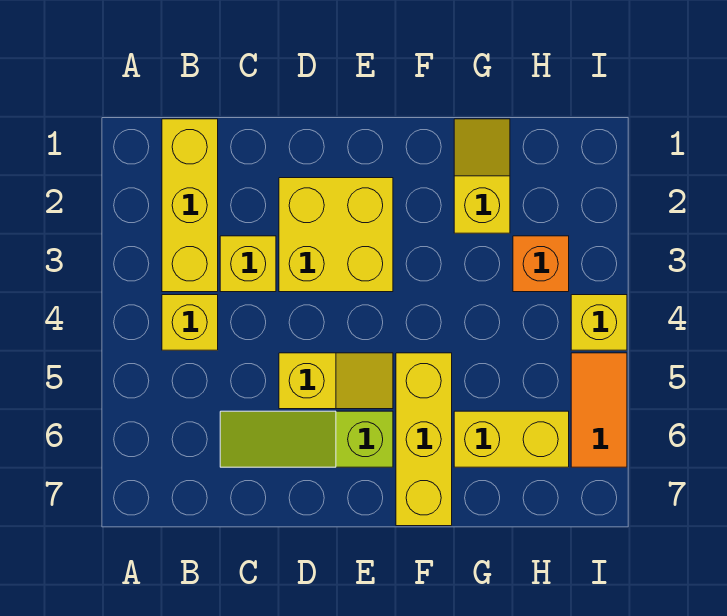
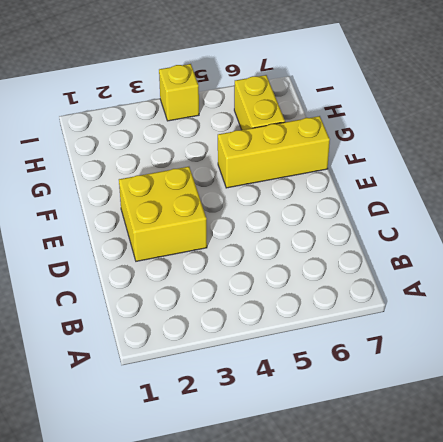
none -> yellow brick B1:B3 level 1
none -> yellow brick B4 level 1
none -> yellow brick C3 level 1

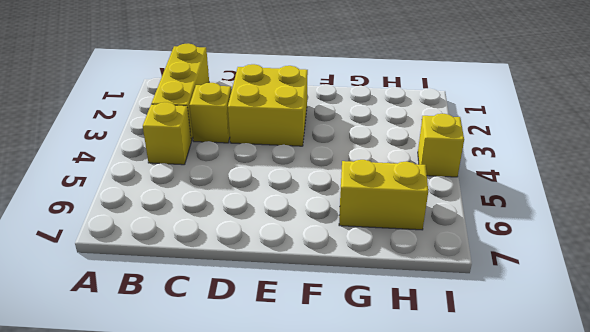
none -> lime slope C6:E6 level 1 top E
none -> yellow slope D5:E5 level 1 top D
none -> yellow brick F5:F7 level 1

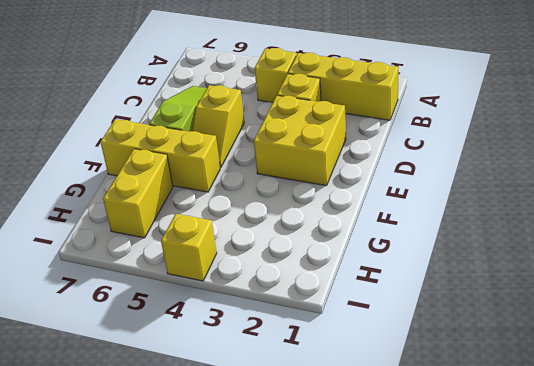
none -> yellow slope G1:G2 level 1 top 2
none -> orange brick H3 level 1
none -> orange tile I5:I6 level 1

